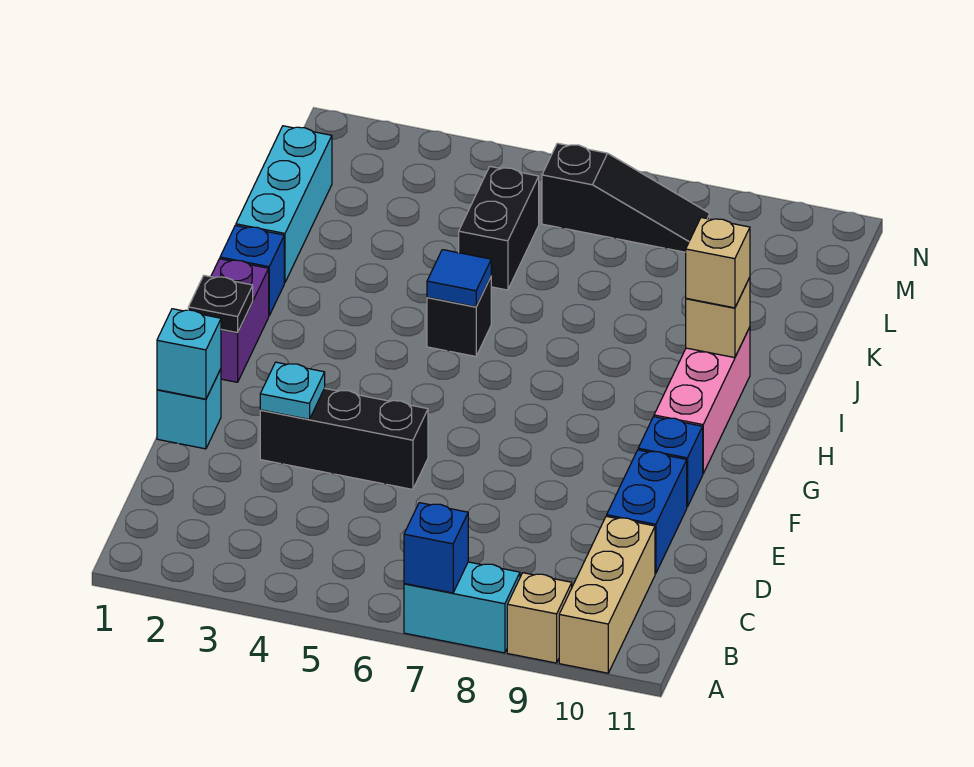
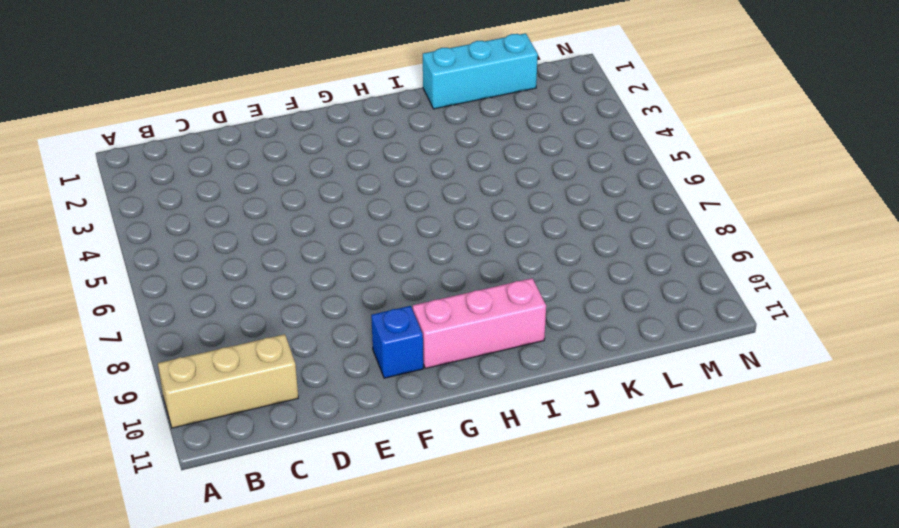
none -> cyan brick A7:A8 level 1
none -> tan brick A9 level 1
none -> blue brick D10:E10 level 1

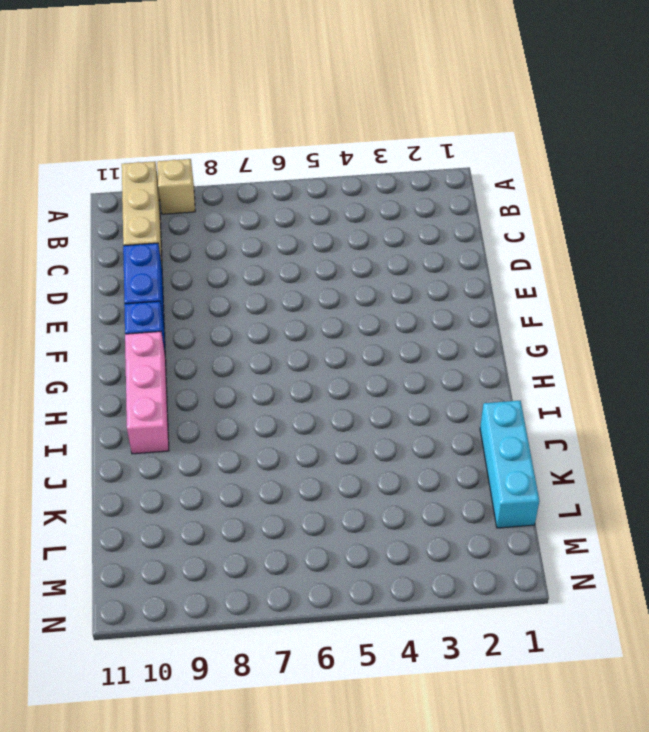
none -> cyan brick A7:A8 level 1
none -> cyan brick E1 level 1
none -> black brick E3:E5 level 1

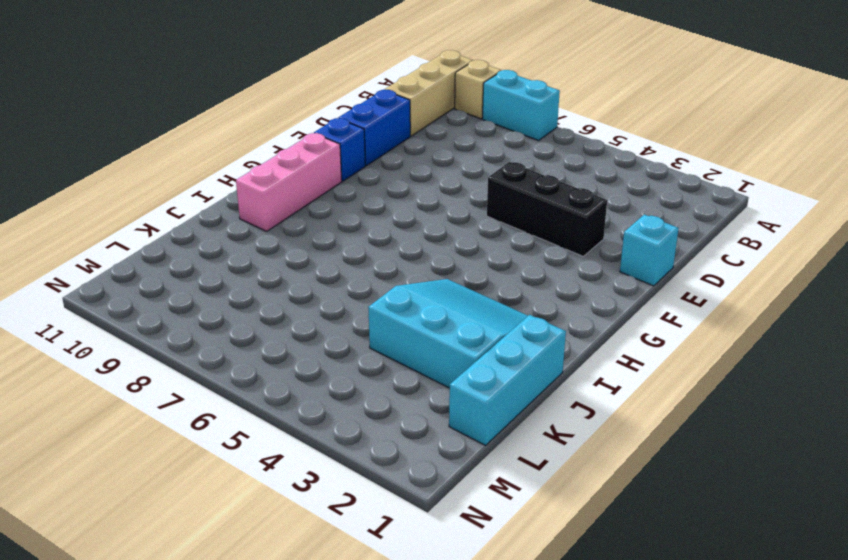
cyan slope I2:K4 level 1 top K -> none
none -> purple brick G1:H1 level 1
none -> blue brick I1 level 1
none -> black brick I5 level 1

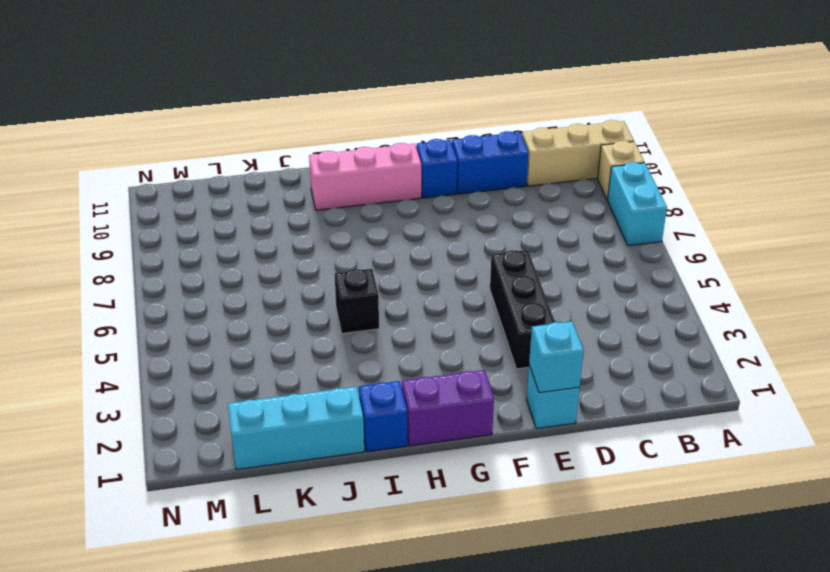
none -> black brick K5:L5 level 1
none -> black slope M6:M8 level 1 top 6
none -> blue brick A7 level 2

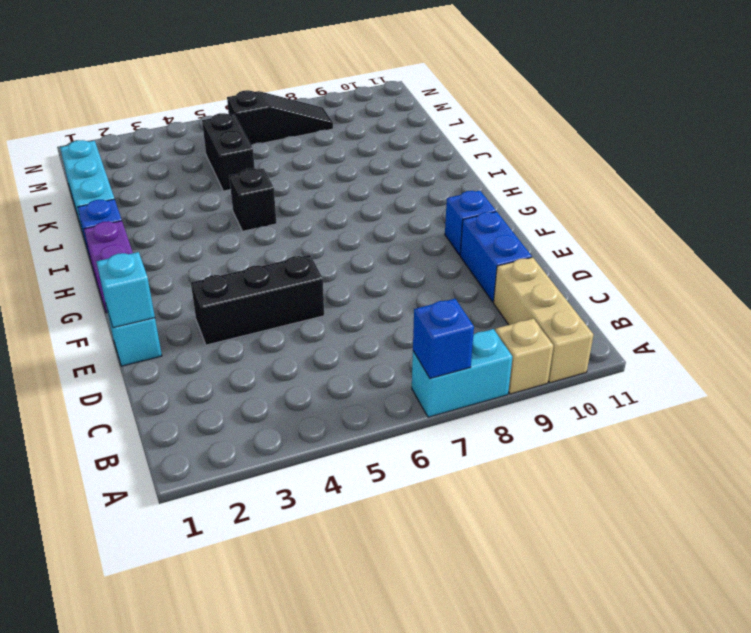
none -> pink brick G10:I10 level 1
none -> cyan plate E3 level 2
none -> black plate G1 level 2

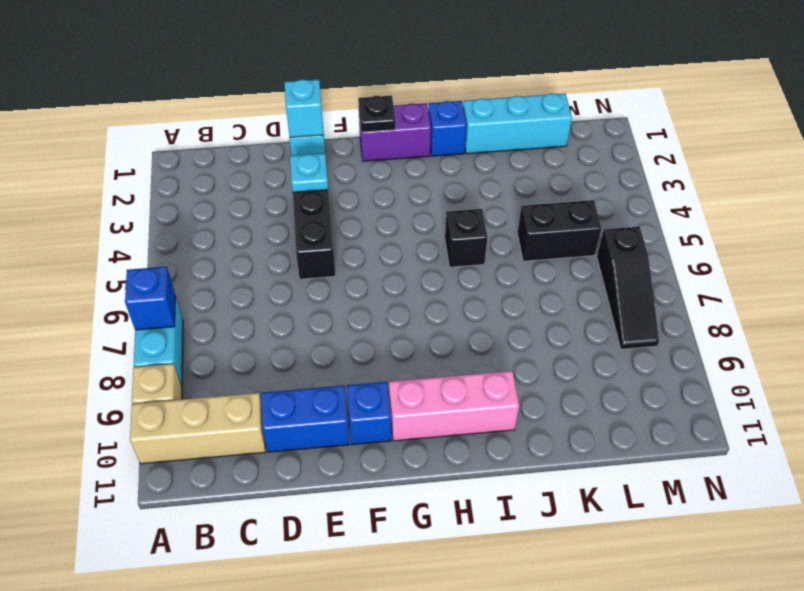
none -> blue tile I5 level 2
none -> tan brick I10 level 2
none -> tan brick I10 level 3

